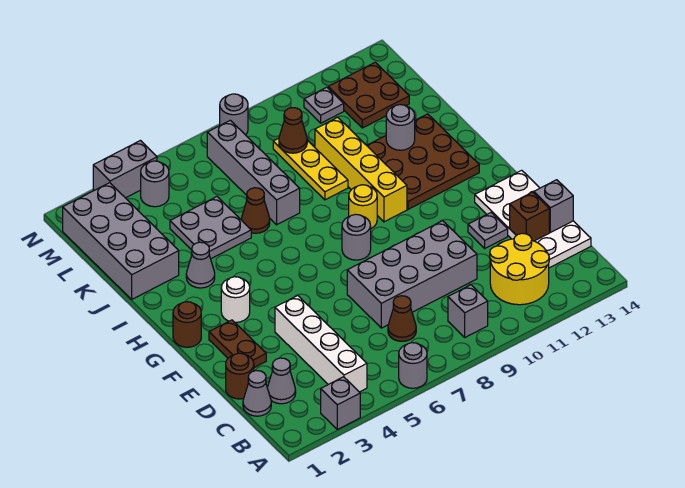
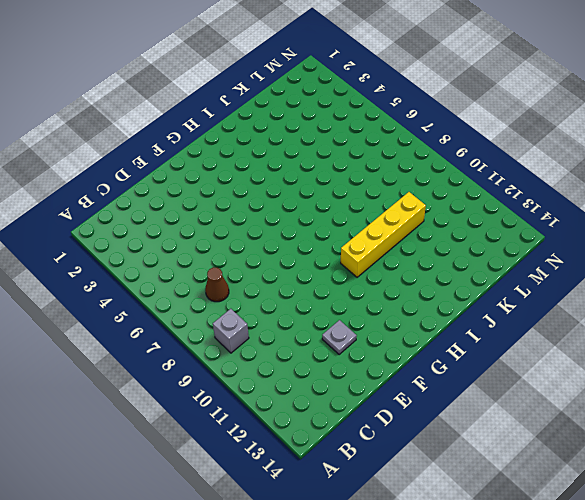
none -> grey brick A3 level 1
none -> grey round brick A6 level 1
none -> white brick B4:E4 level 1
none -> yellow round brick B11:C12 level 1

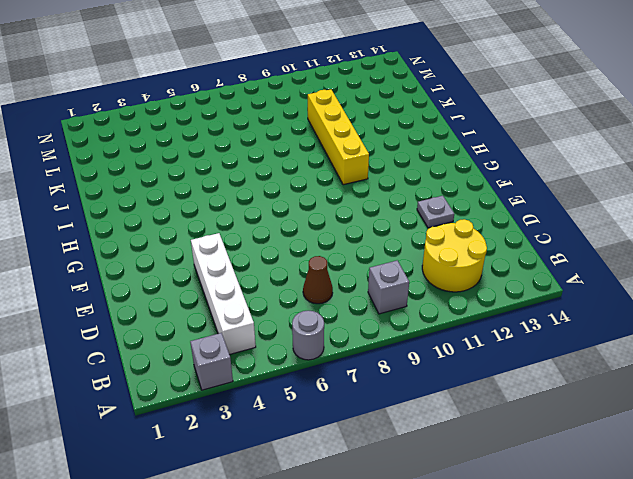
none -> grey cone C1 level 1
none -> grey cone C2 level 1
none -> white plate C13:F14 level 1
none -> brown round brick D1 level 1

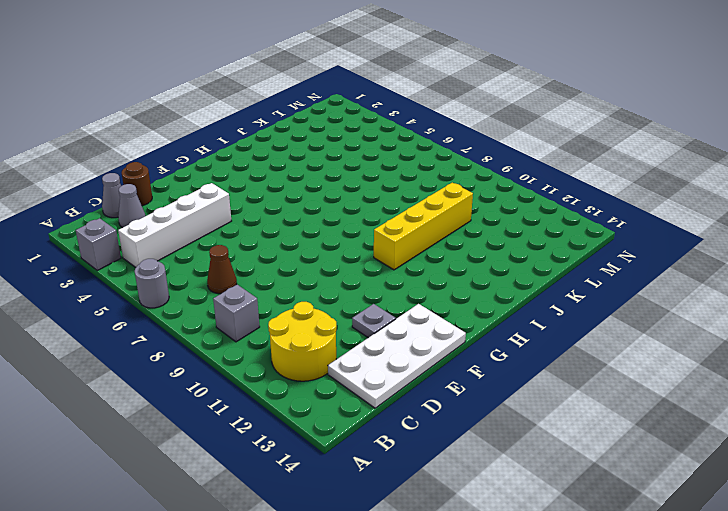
none -> grey brick D7:E10 level 1
none -> brown plate E2:F2 level 1
none -> brown round brick G1 level 1
none -> white round brick G3 level 1

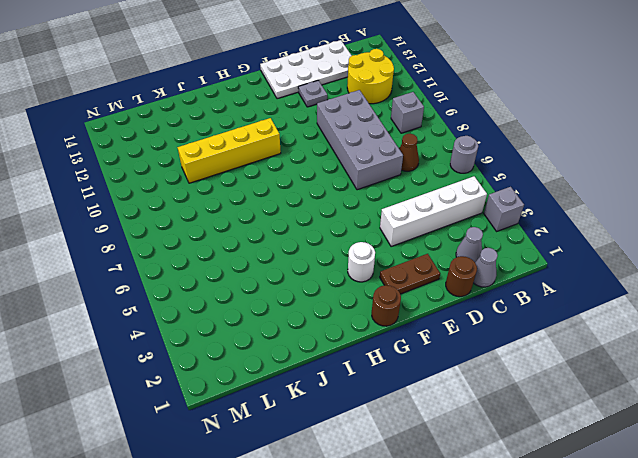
none -> grey round brick G8 level 1
none -> yellow round brick H9 level 1
none -> brown plate H11:J13 level 1
none -> grey cone I3 level 1

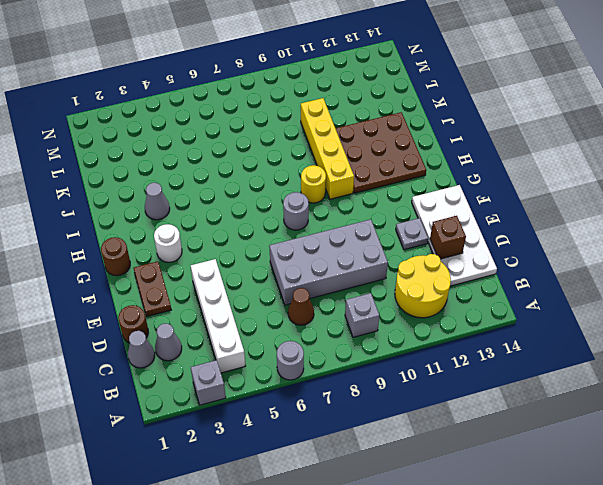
none -> grey brick J1:M2 level 1
none -> grey plate J4:K5 level 1
none -> brown cone J6 level 1
none -> grey brick J7:M7 level 1

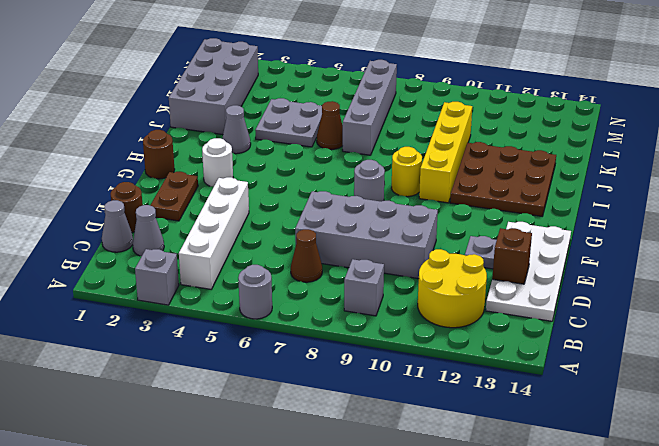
none -> yellow plate J9:L9 level 1
none -> brown plate L12:M13 level 1
none -> grey round brick M4 level 1
none -> grey plate M11 level 1

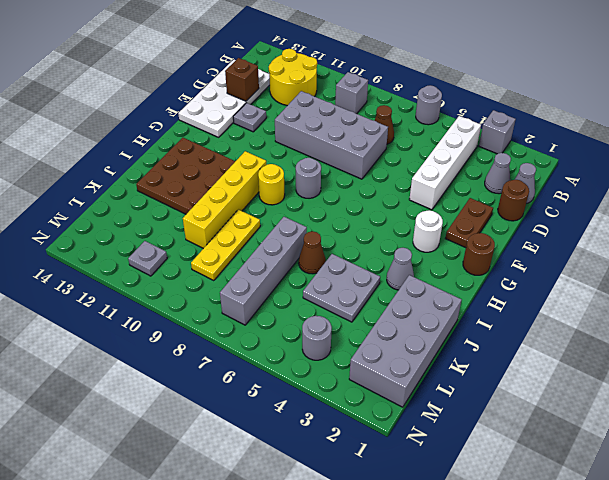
none -> brown plate L12:M13 level 1
none -> grey brick N3:N4 level 1
none -> grey round brick N8 level 1
none -> grey brick D14 level 2

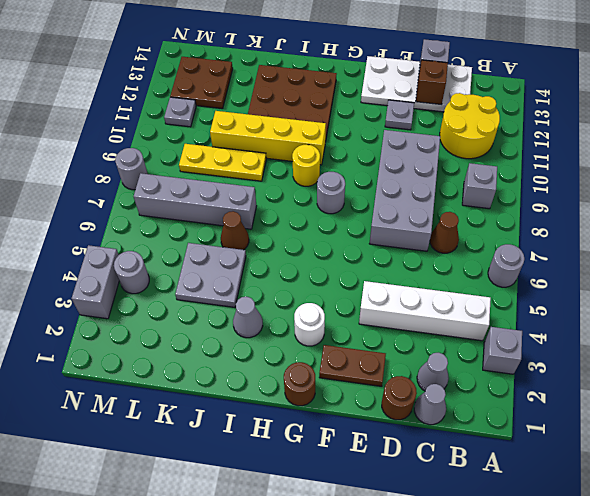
none -> grey brick J1:M2 level 1
none -> grey round brick J12 level 2
none -> brown cone L9 level 2

